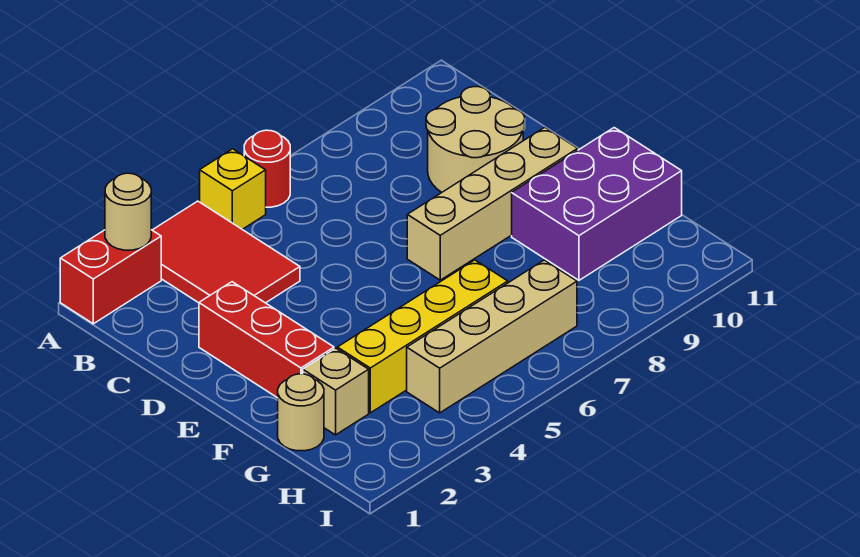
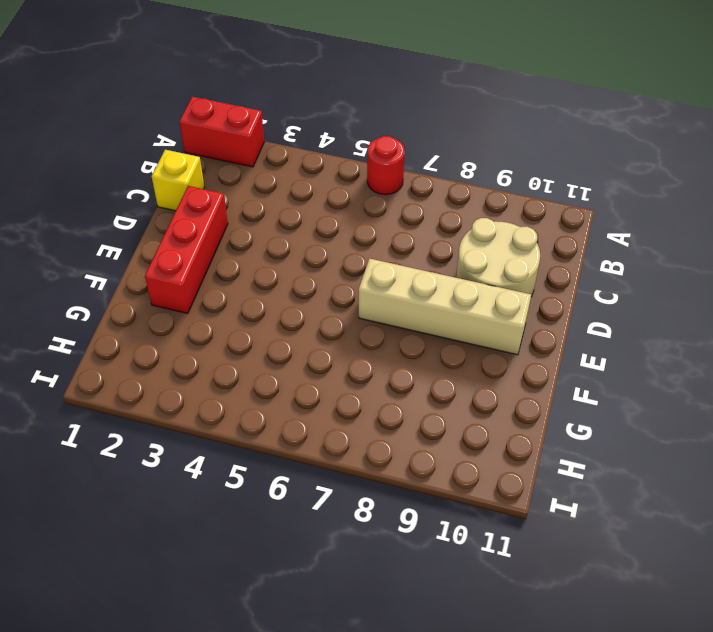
yellow brick C1 level 1 -> yellow brick A5 level 1
none -> red tile A3:C4 level 1
none -> purple brick F9:G11 level 1
none -> tan round brick G1 level 1

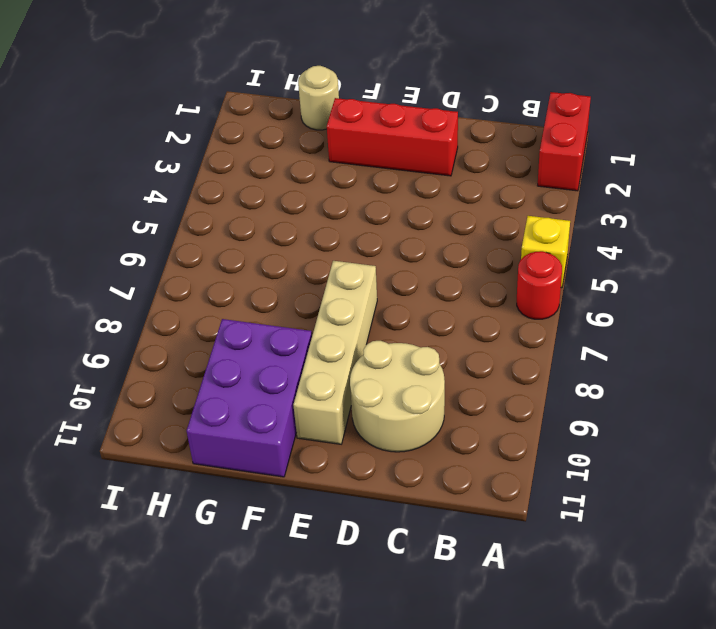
none -> red tile A3:C4 level 1
none -> tan brick G2 level 1
none -> yellow brick G3:G6 level 1

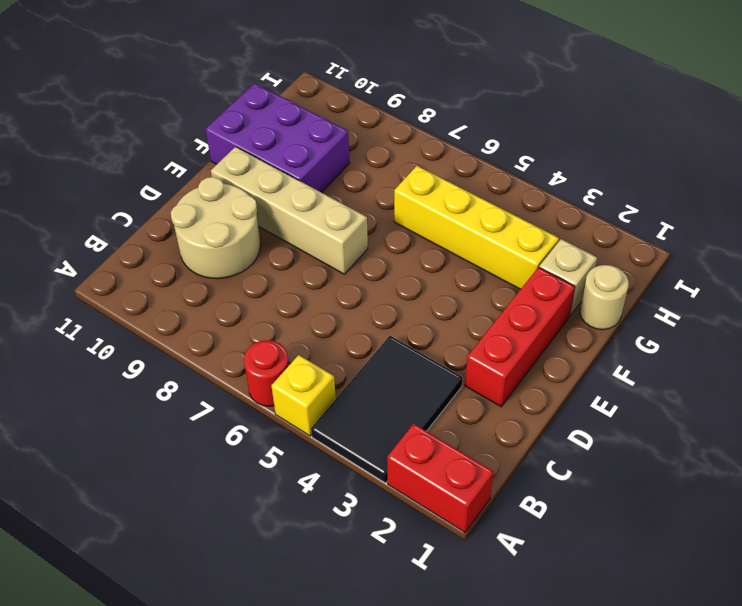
black tile A3:C4 level 1 -> red tile A3:C4 level 1
none -> tan brick H4:H7 level 1
none -> tan round brick A2 level 2

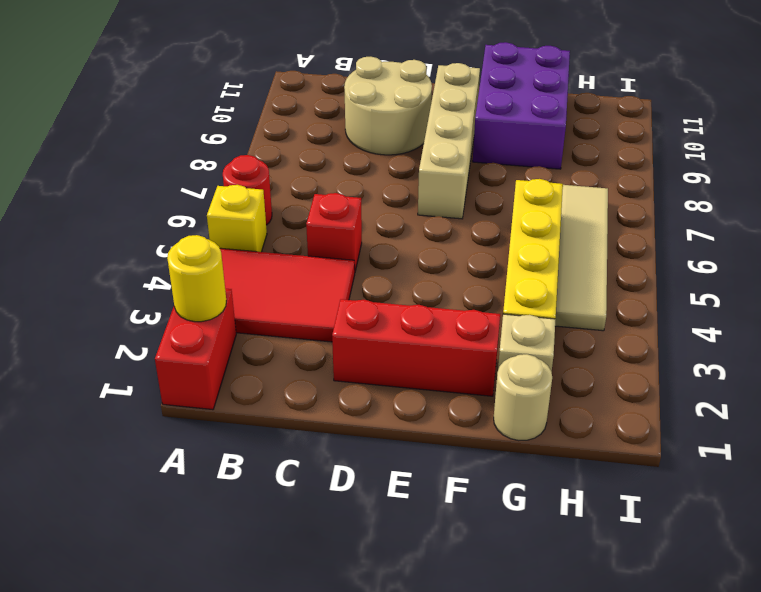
yellow round brick A2 level 2 -> tan round brick A2 level 2
red brick C5 level 1 -> none
tan tile H4:H7 level 1 -> tan brick H4:H7 level 1

